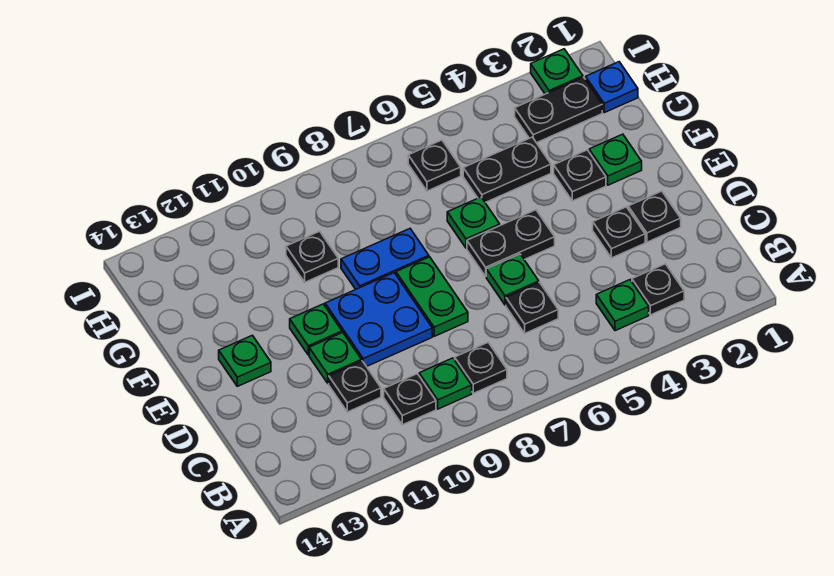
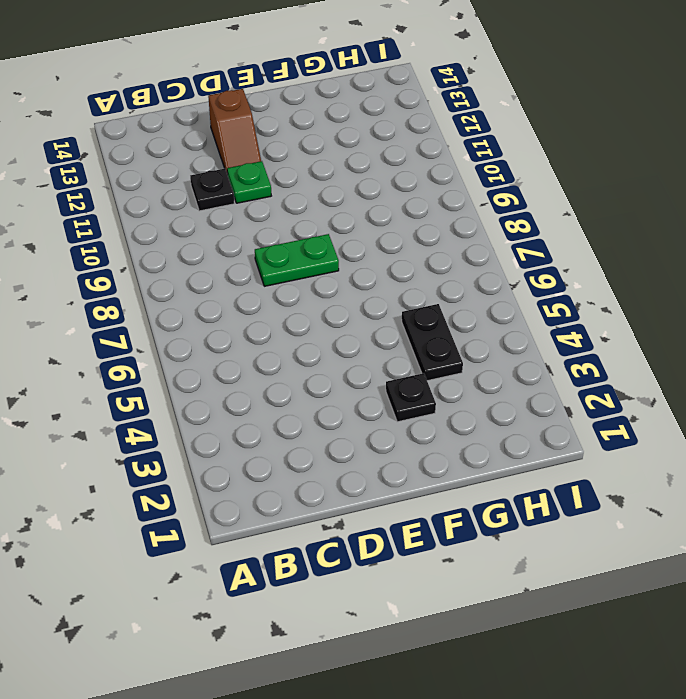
brown slope D12:D13 level 1 top 13 -> none
none -> black plate B3 level 1
none -> green plate B4 level 1
none -> black plate B8 level 1

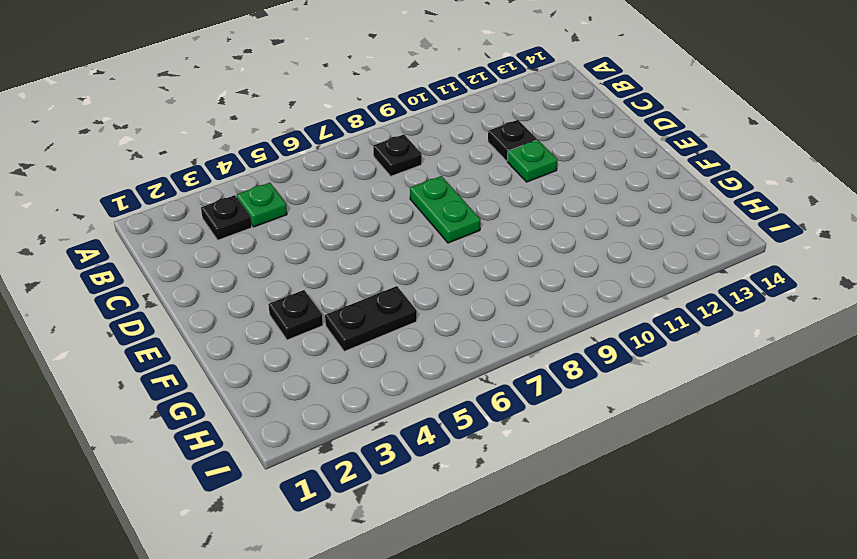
none -> green plate B9 level 1
none -> black plate B10 level 1
none -> black plate C6 level 1

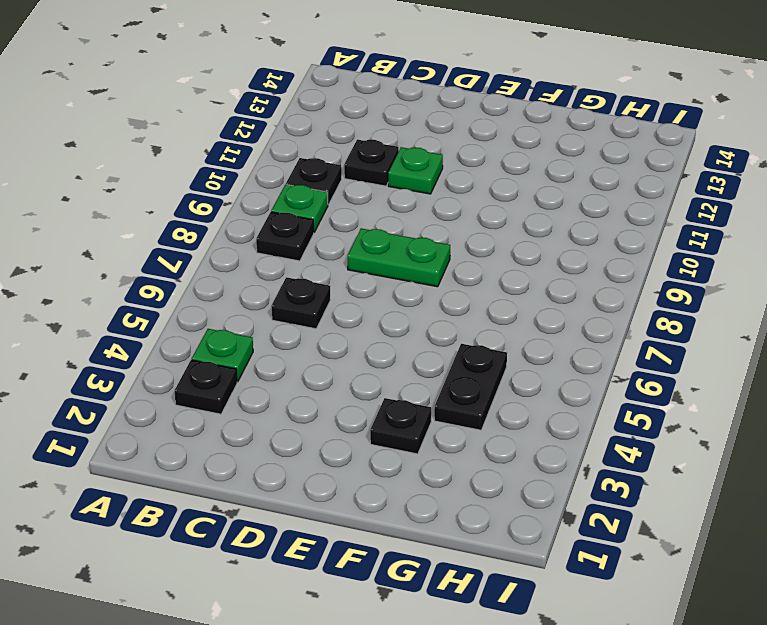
none -> black plate D2 level 1
none -> black plate D3 level 1
none -> green plate D6 level 1

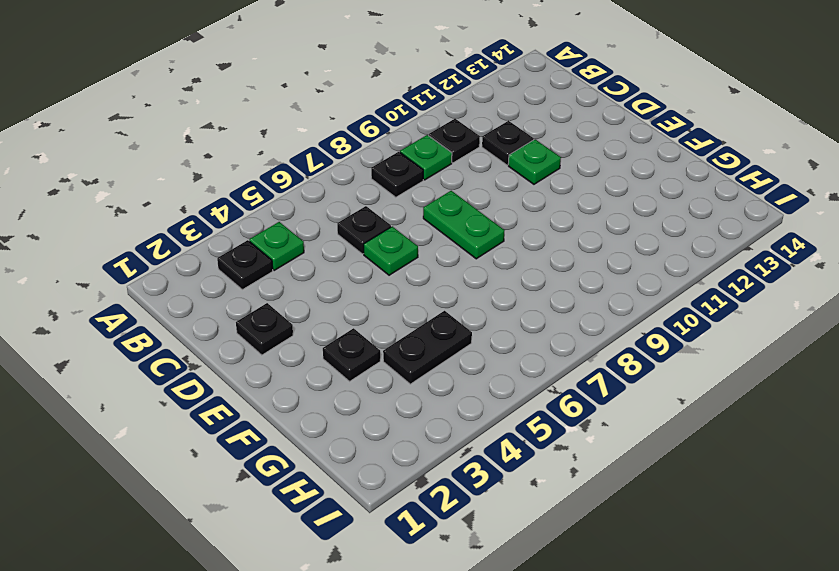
none -> black plate D3 level 1
none -> blue plate D9:E10 level 1
none -> black plate E5:E6 level 1

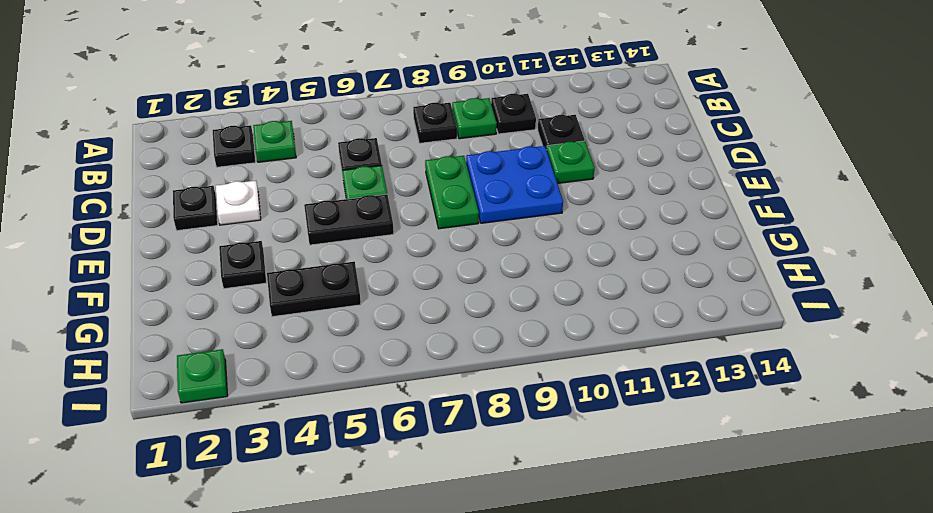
white plate D3 level 1 -> black plate D3 level 1
none -> green plate E11 level 1
none -> green plate E13 level 1
none -> green plate F2 level 1

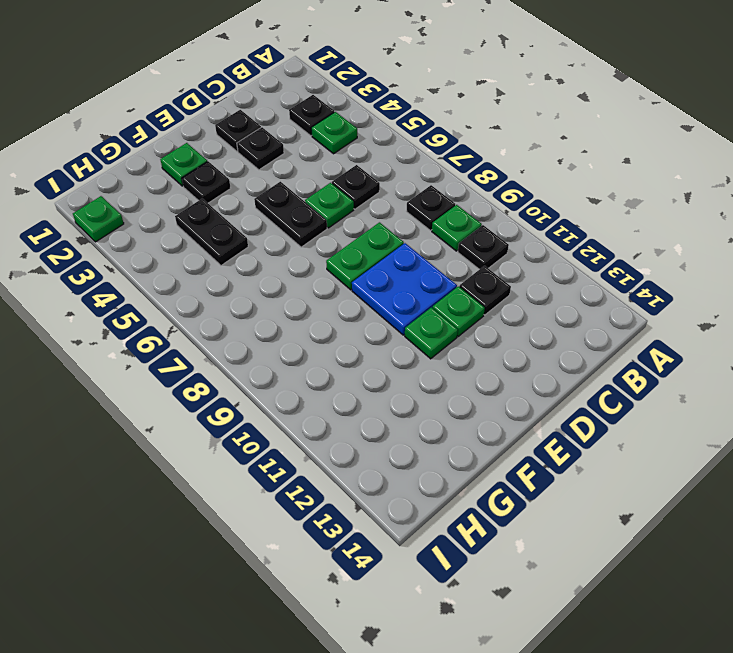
none -> green plate E13 level 1
none -> green plate F6 level 1
none -> blue plate F8:F9 level 1

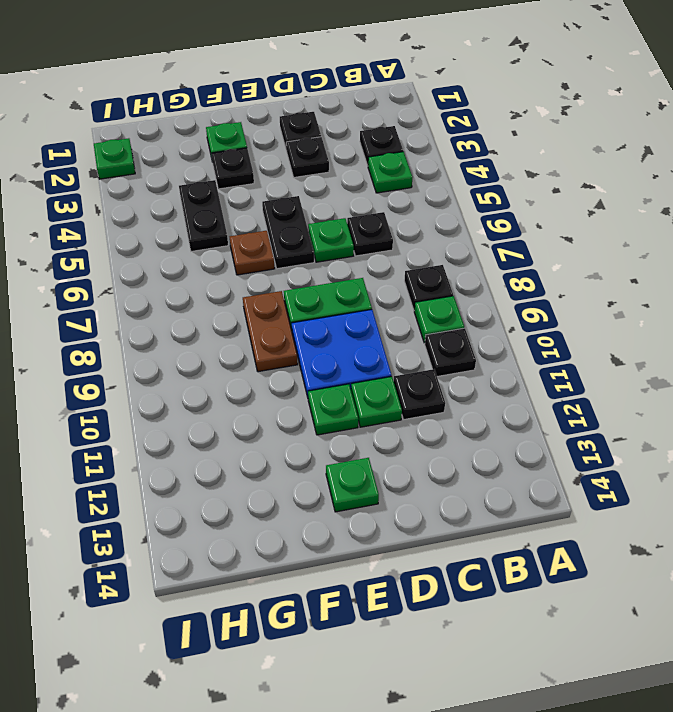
brown plate F6 level 1 -> green plate F6 level 1
brown plate F8:F9 level 1 -> blue plate F8:F9 level 1
none -> black plate G10 level 1
none -> blue plate H1 level 1
none -> black plate H2:H3 level 1

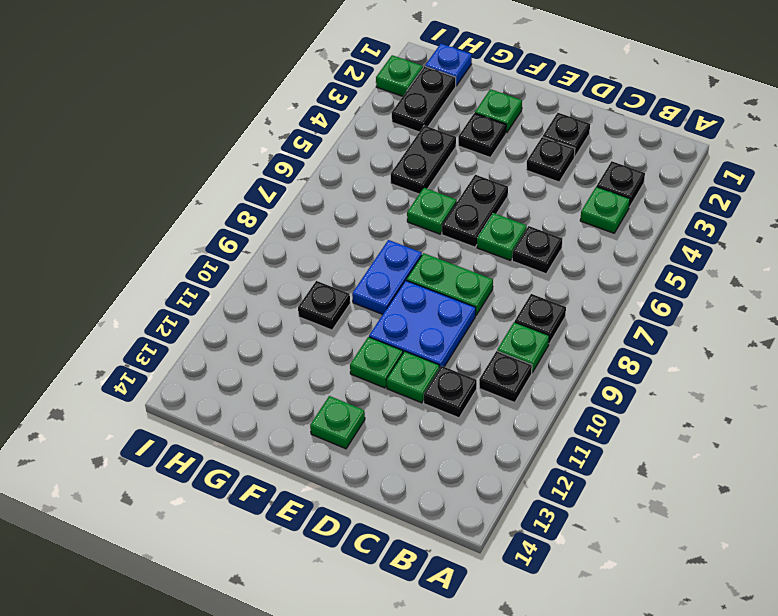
none -> black plate H6 level 1

